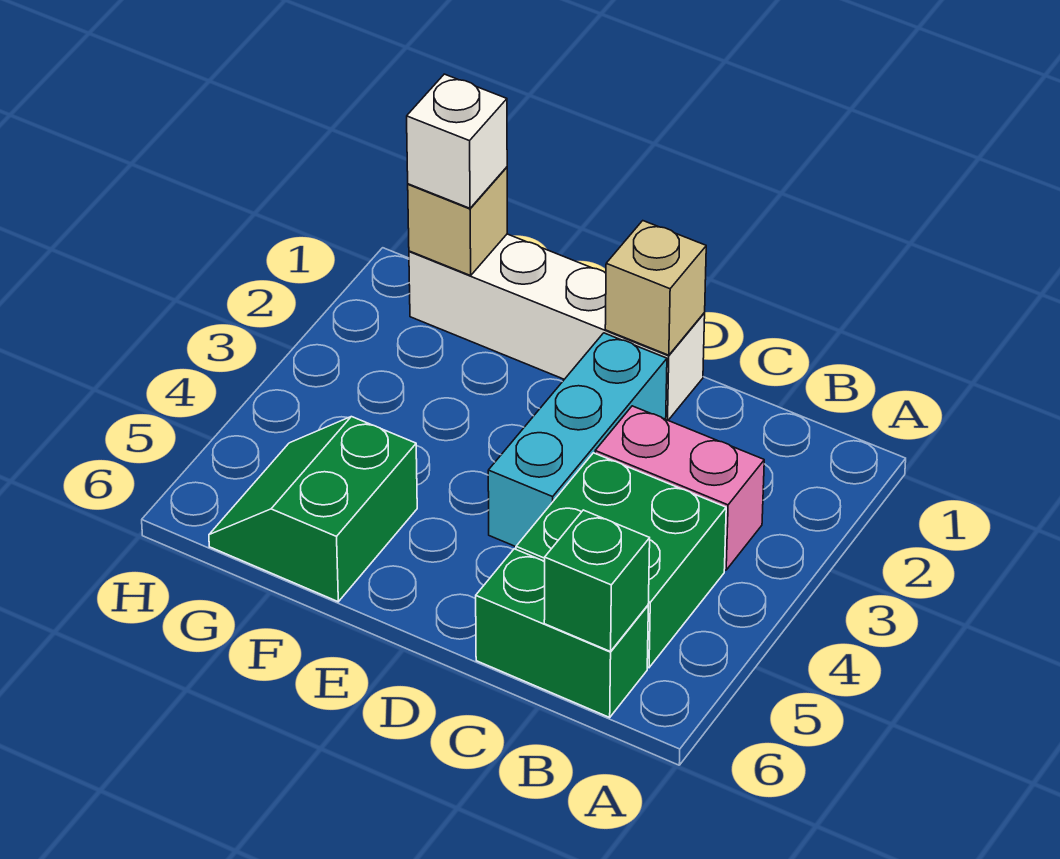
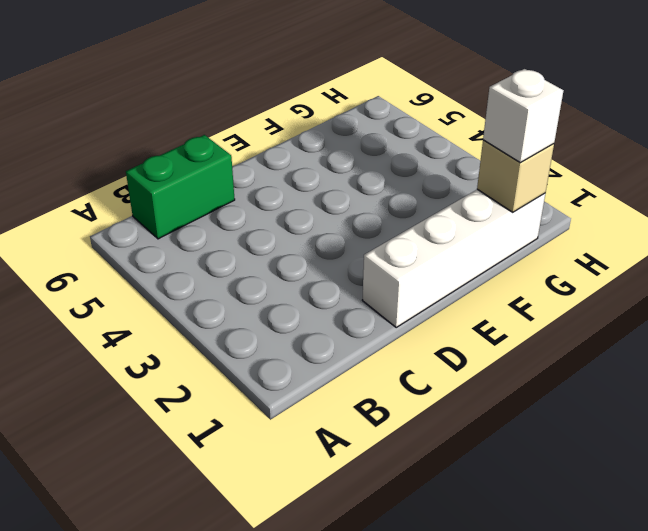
none -> pink brick B3:C3 level 1
none -> green brick B4:C5 level 1

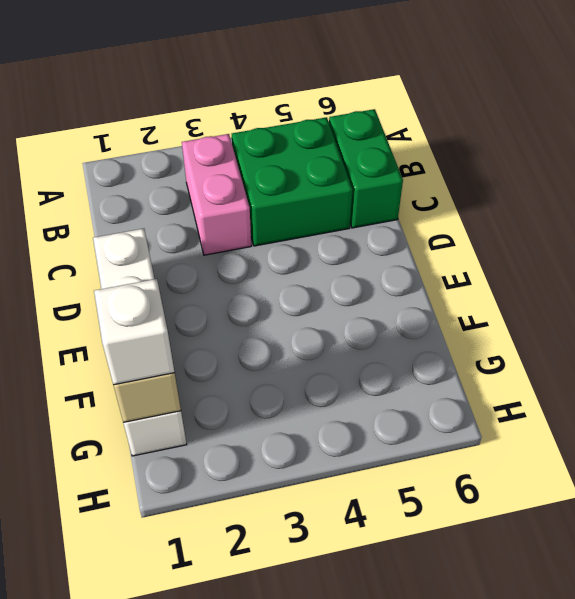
none -> cyan brick D2:D4 level 1
none -> green slope F5:G6 level 1 top F

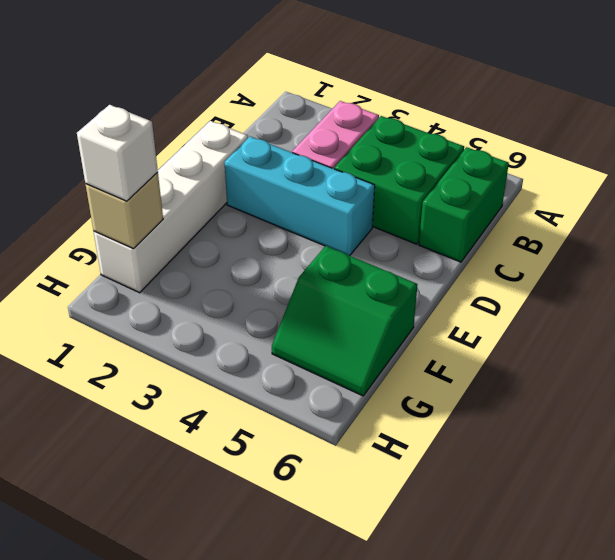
none -> green brick B6 level 2
none -> tan brick D1 level 2

